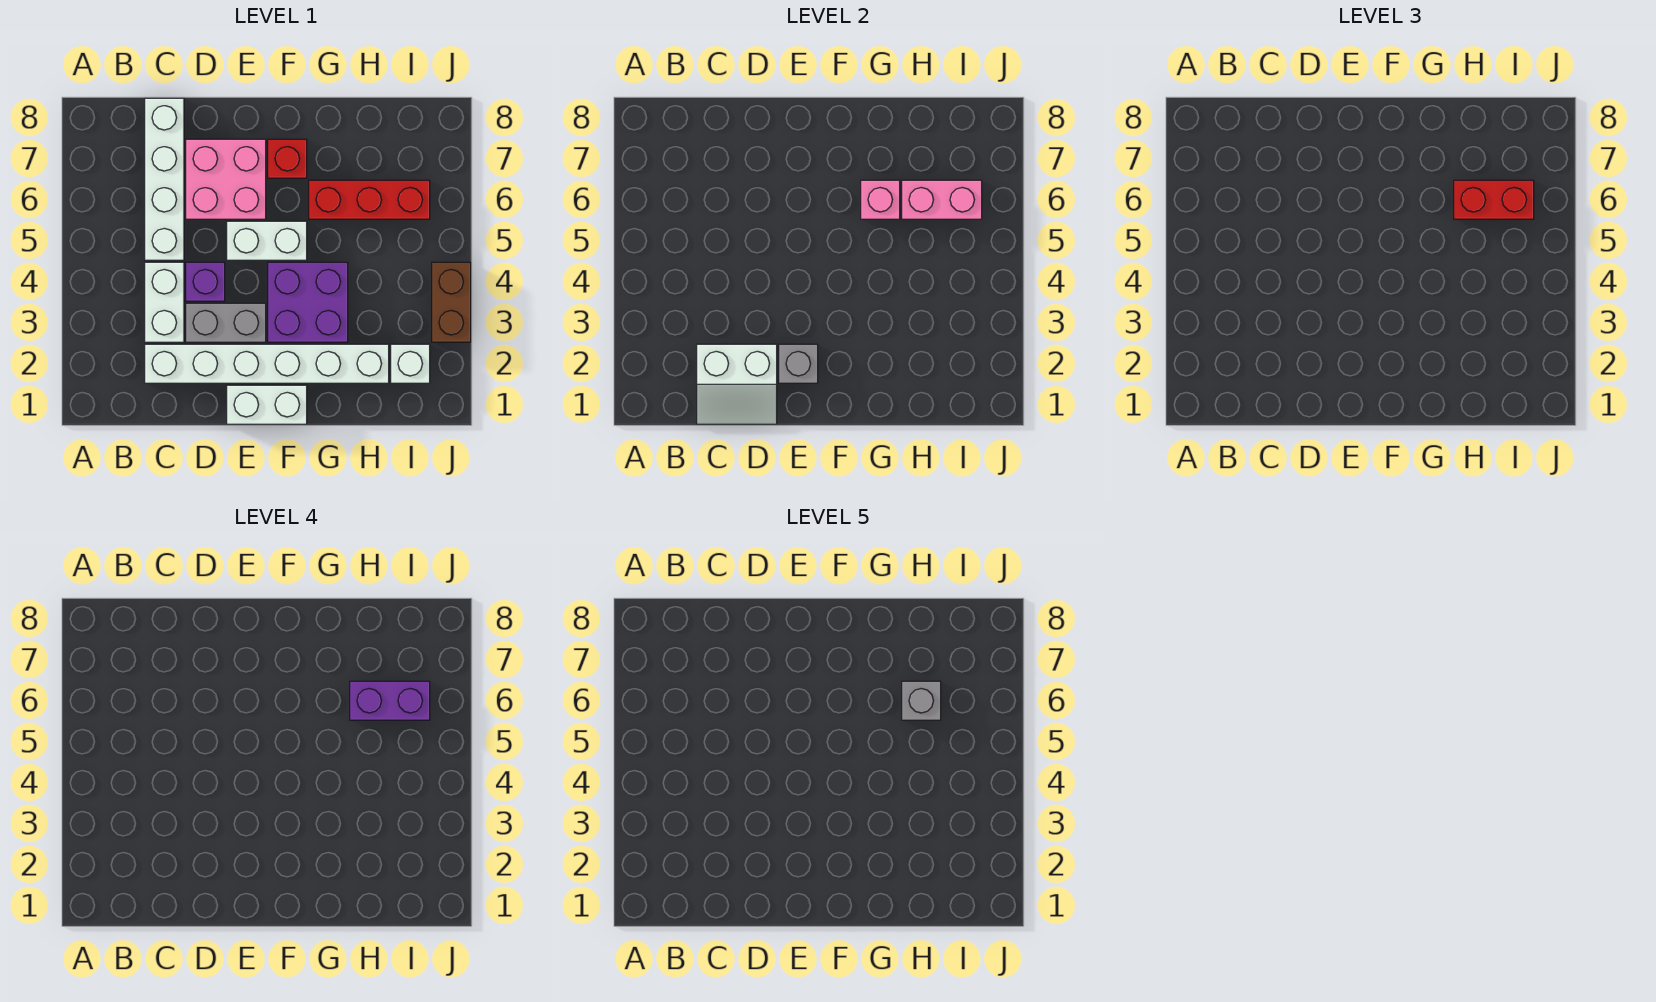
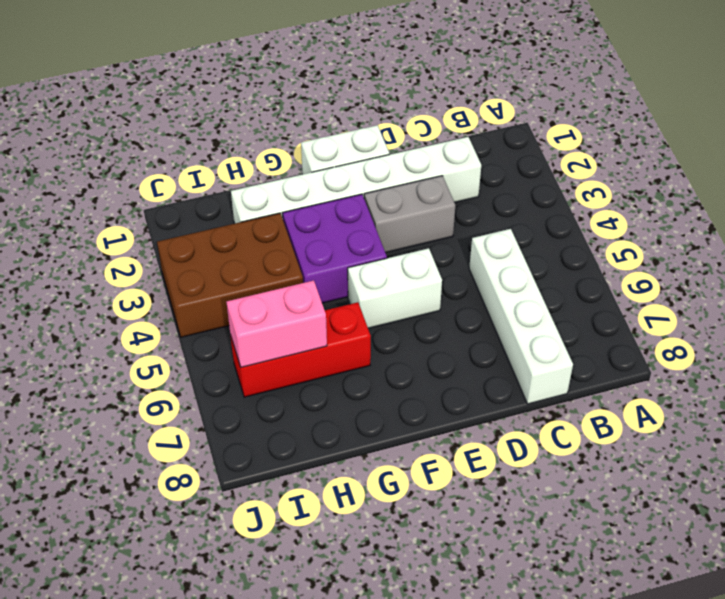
brown brick H3:J4 level 1 -> brown brick J3:J4 level 1
none -> white brick C3:C4 level 1
none -> purple brick D4 level 1
none -> pink brick D6:E7 level 1

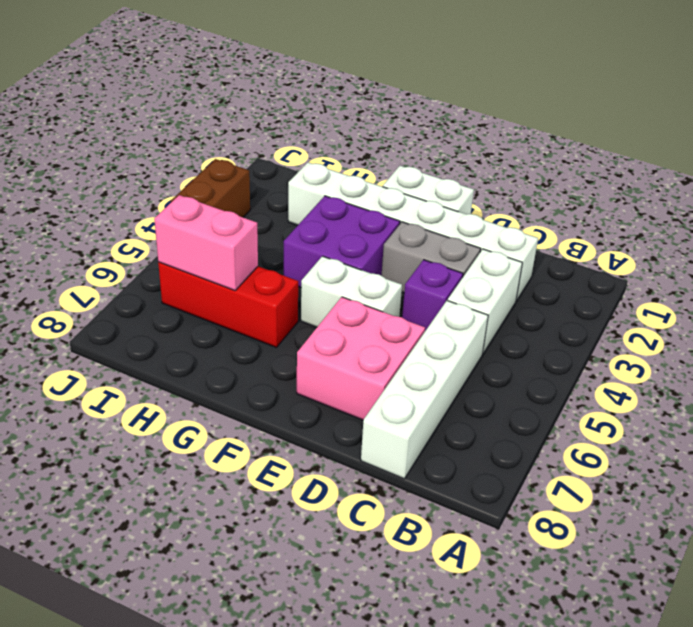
none -> red brick F7 level 1
none -> white brick I2 level 1
none -> white slope C1:D2 level 2 top 2

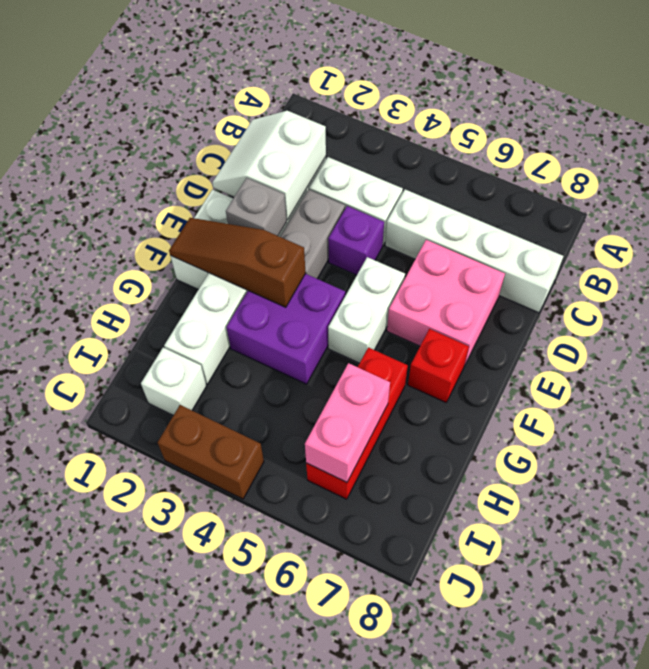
brown slope F1:F3 level 2 top 3 -> none
none -> pink brick G6 level 2
none -> red brick H6:I6 level 3
none -> purple brick H6:I6 level 4

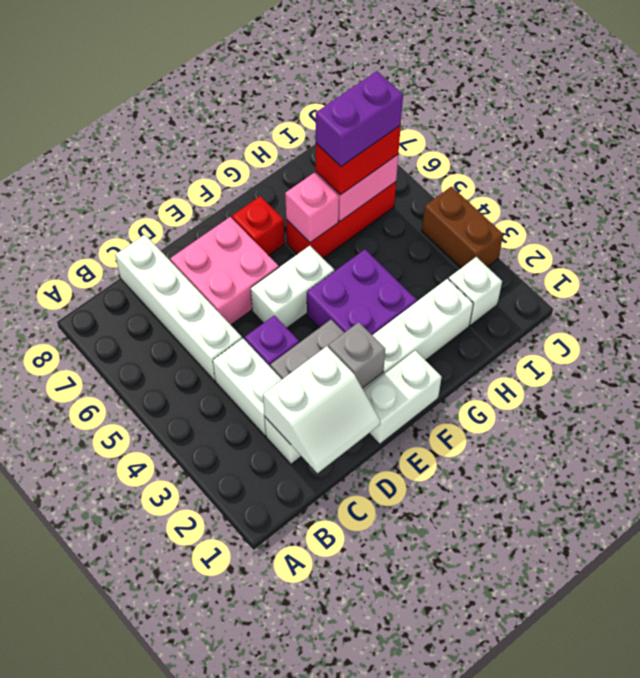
none -> grey brick H6 level 5

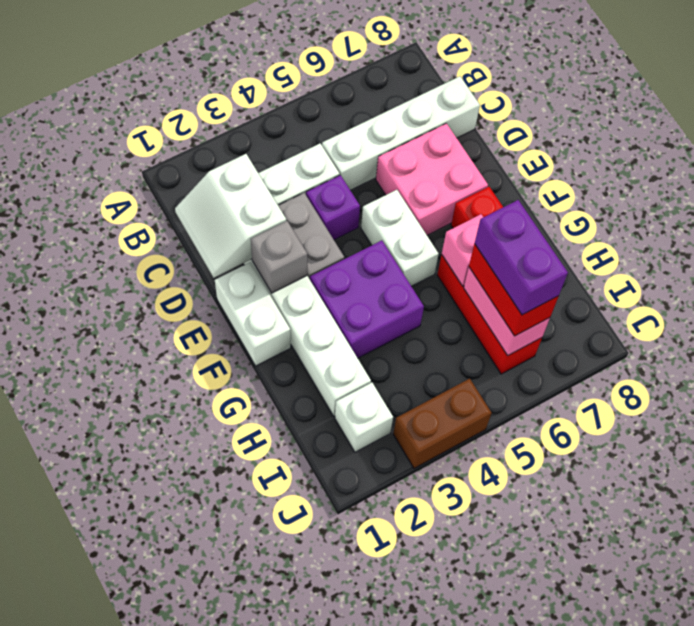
none -> grey brick H6 level 5

